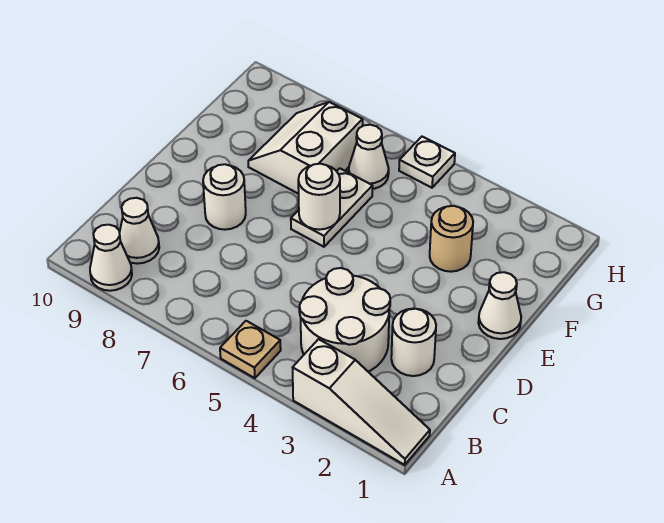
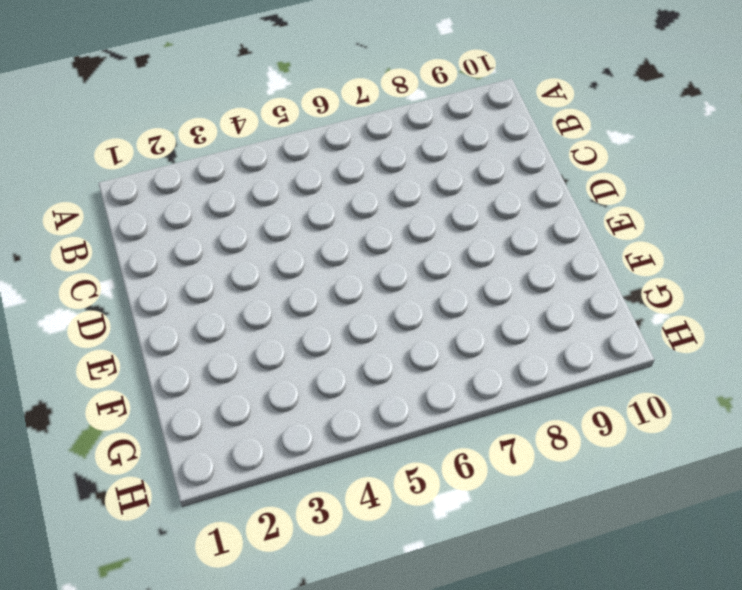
none -> white slope A1:A3 level 1 top 3
none -> tan plate A5 level 1
none -> white cone A9 level 1

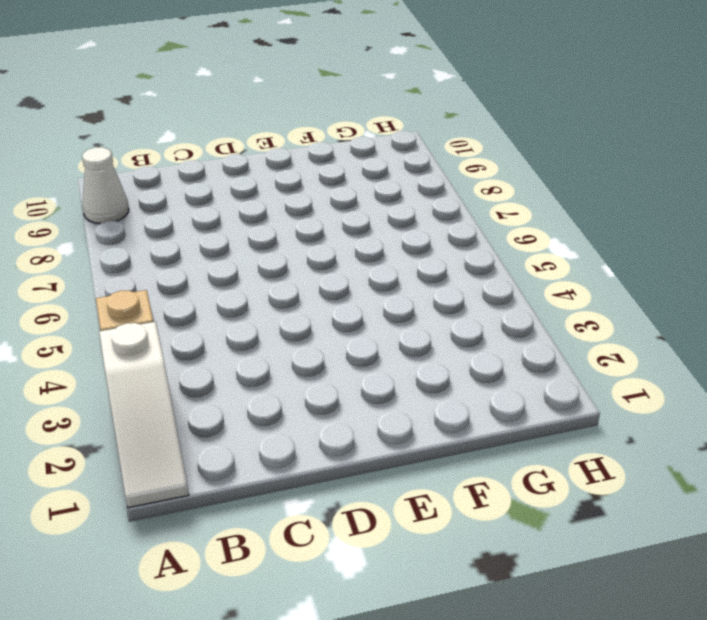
none -> white round brick B3:C4 level 1
none -> white cone B9 level 1
none -> white round brick C2 level 1

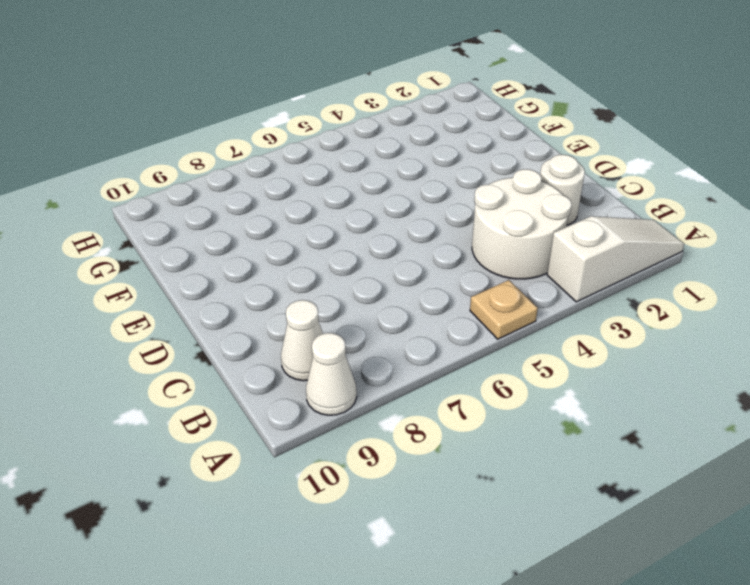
none -> white round brick D8 level 1
none -> white cone E1 level 1
none -> white plate E6:F6 level 1

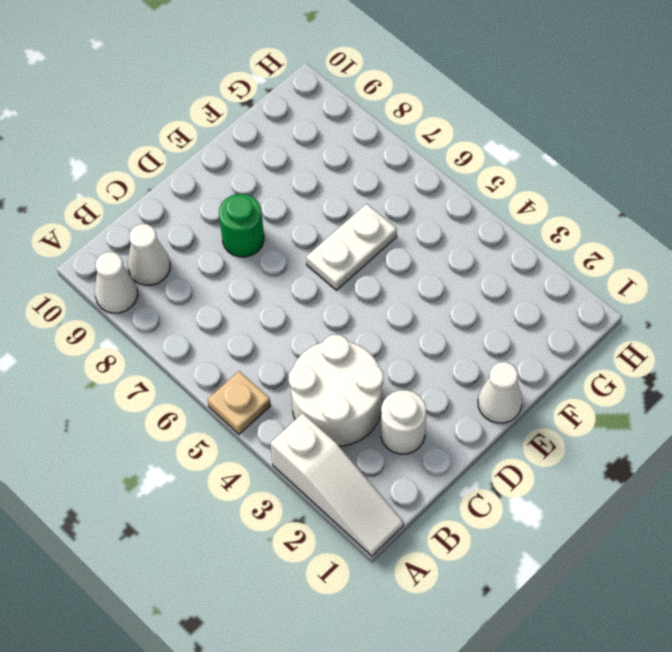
green round brick D8 level 1 -> white round brick D8 level 1
none -> tan round brick F3 level 1
none -> white slope F7:G8 level 1 top 7
none -> white cone G6 level 1

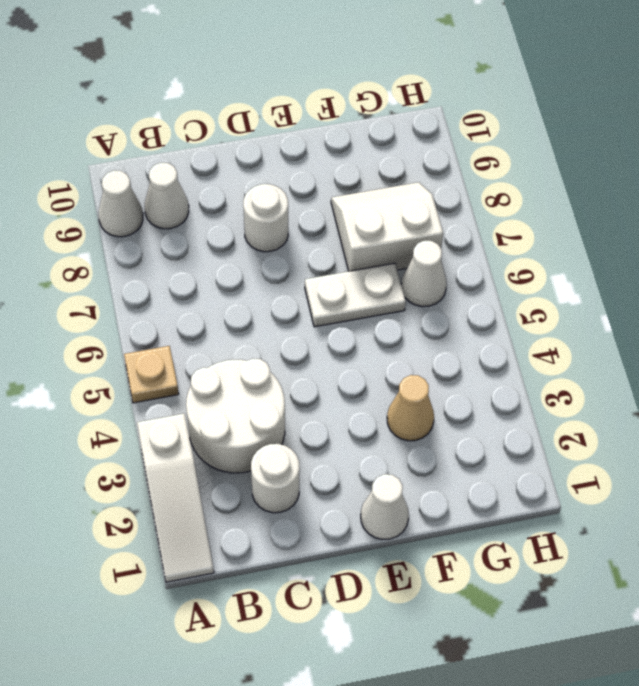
tan cone F3 level 1 -> tan round brick F3 level 1
none -> white plate H5 level 1
none -> white round brick E6 level 2

